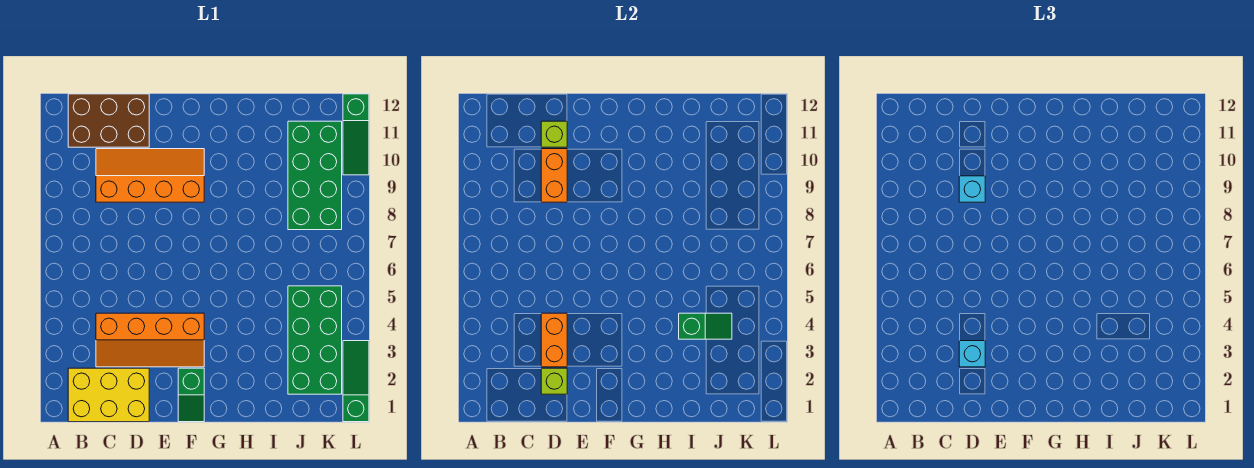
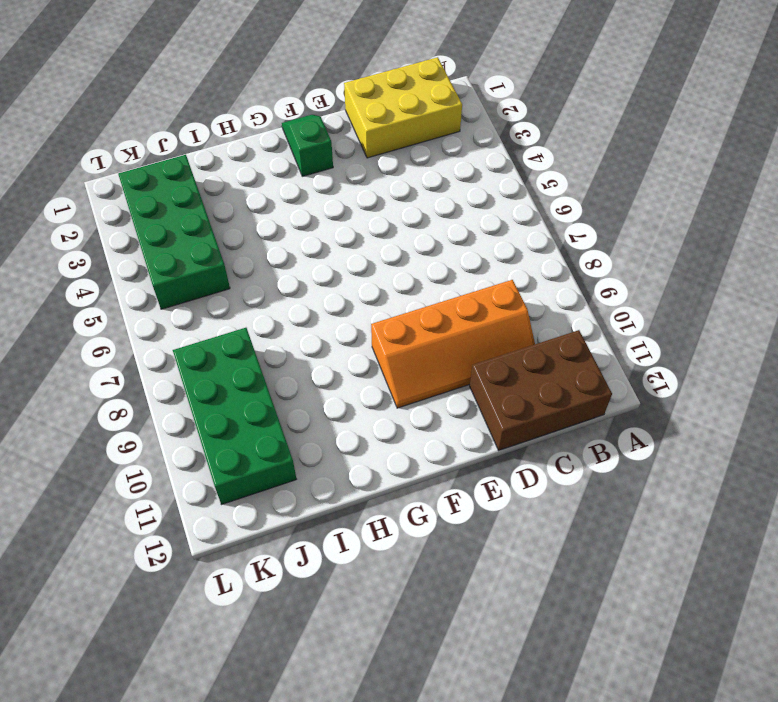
none -> orange slope C3:F4 level 1 top 4
none -> green slope L1:L3 level 1 top 1
none -> green slope L10:L12 level 1 top 12

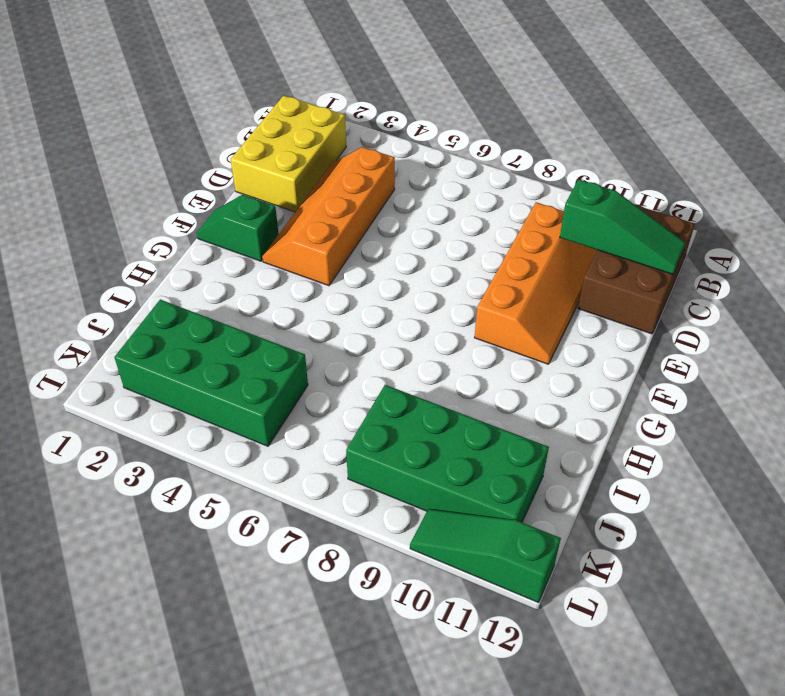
green slope C10:C12 level 2 top 10 -> green slope L1:L3 level 1 top 1
none -> lime brick D2 level 2
none -> orange brick D3:D4 level 2
none -> orange brick D9:D10 level 2

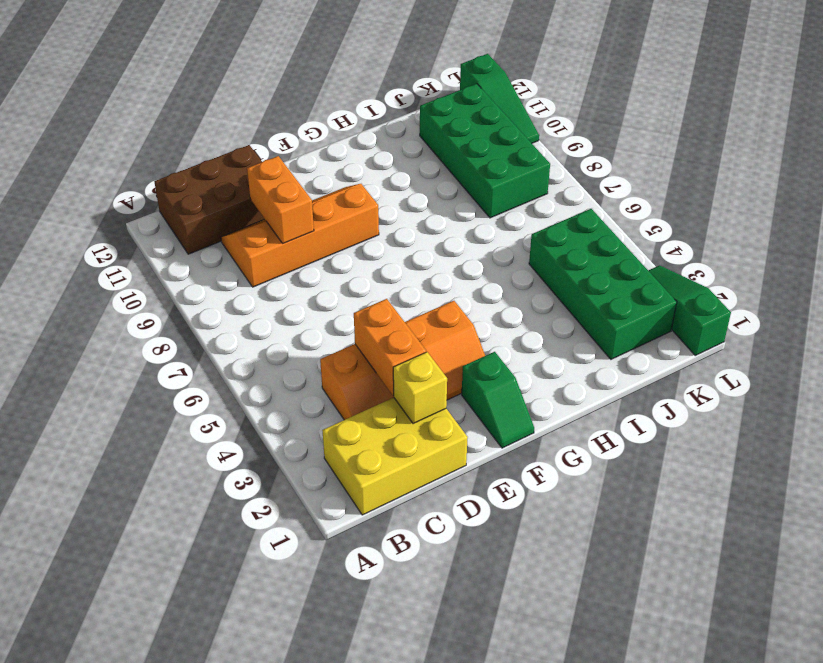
yellow brick D2 level 2 -> lime brick D2 level 2
none -> lime brick D11 level 2
none -> green slope I4:J4 level 2 top I
none -> cyan brick D3 level 3

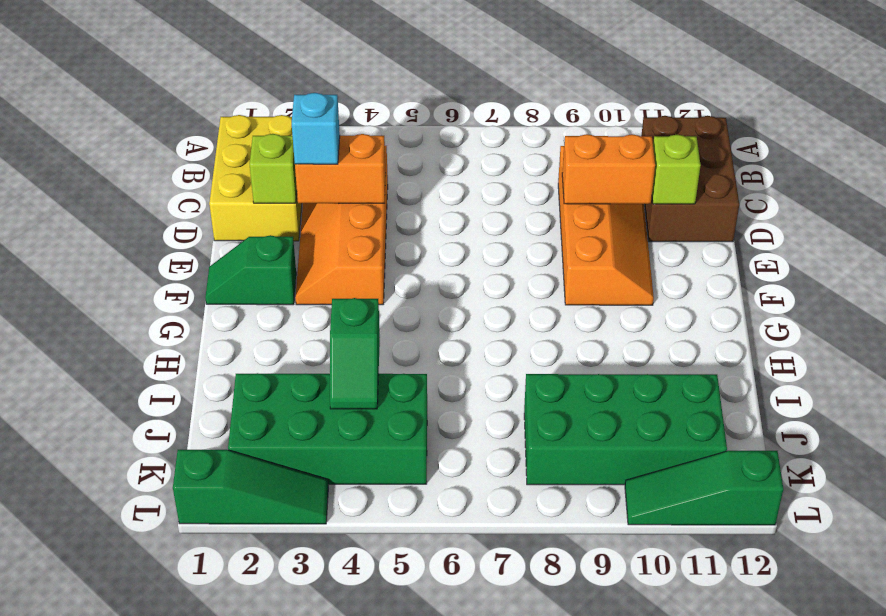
none -> cyan brick D9 level 3

